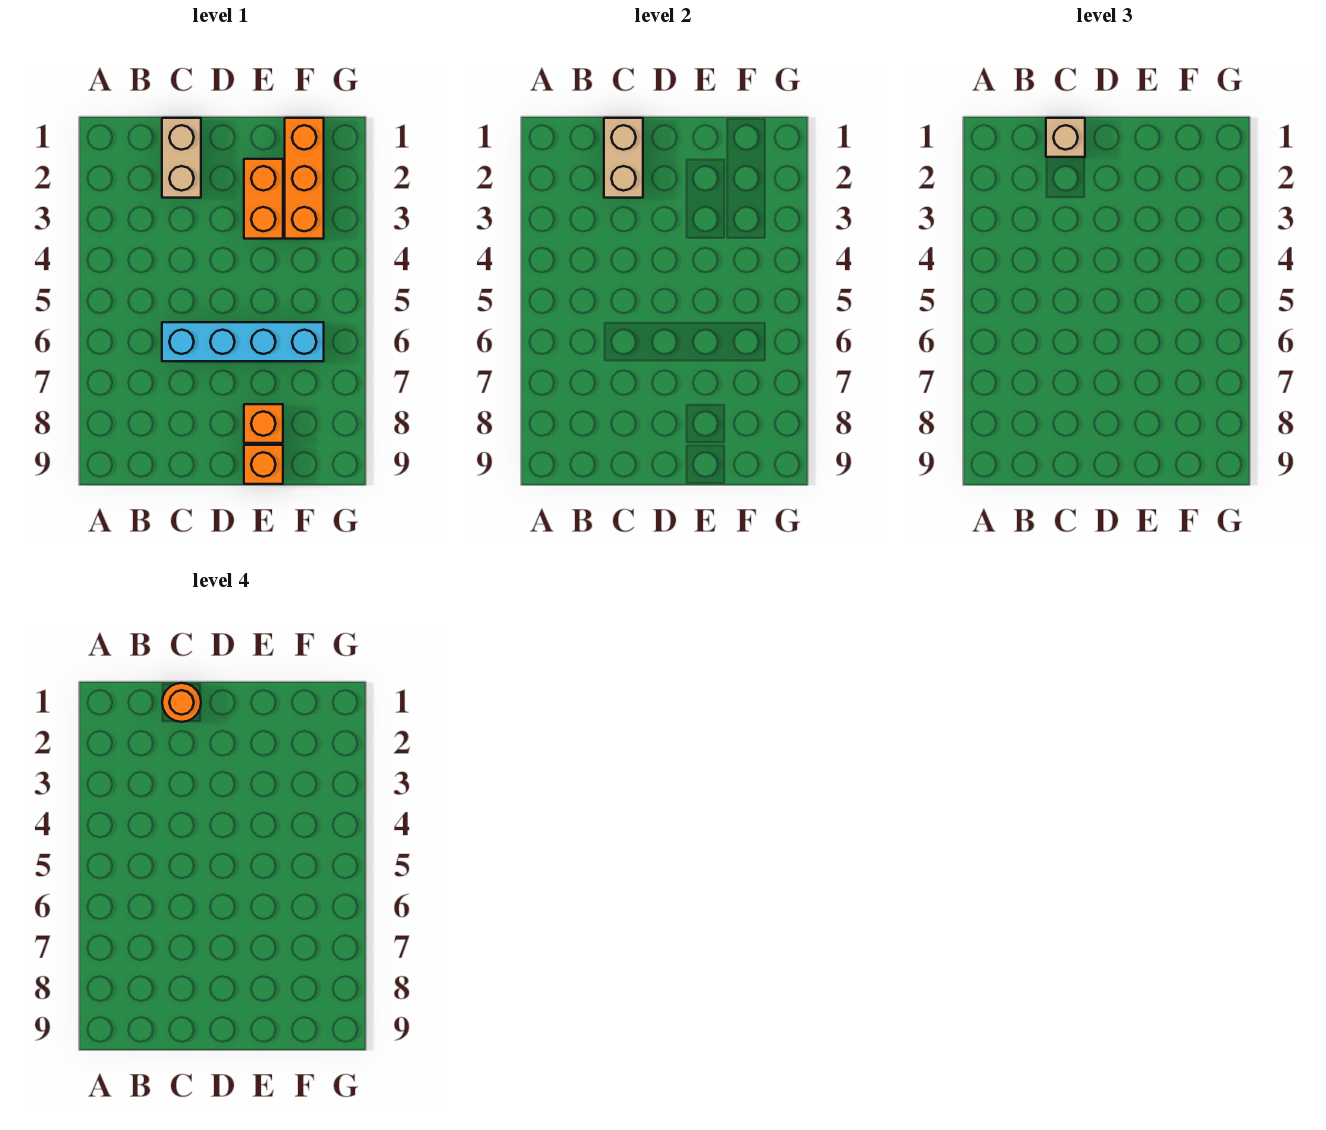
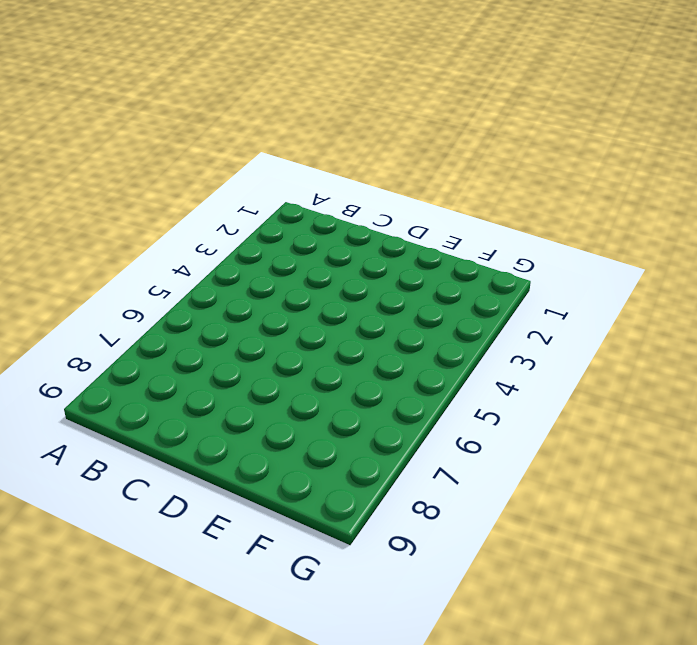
none -> tan brick C1:C2 level 1
none -> cyan brick C6:F6 level 1

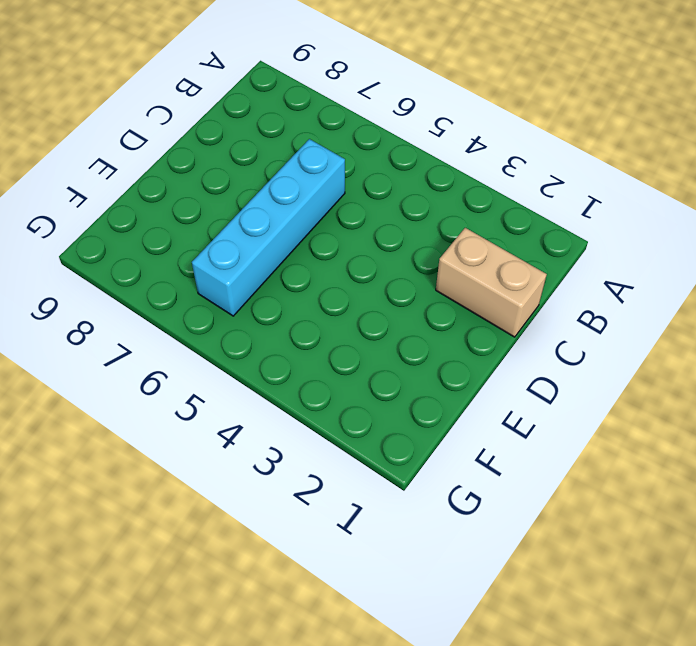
none -> orange brick E2:E3 level 1
none -> orange brick E8 level 1

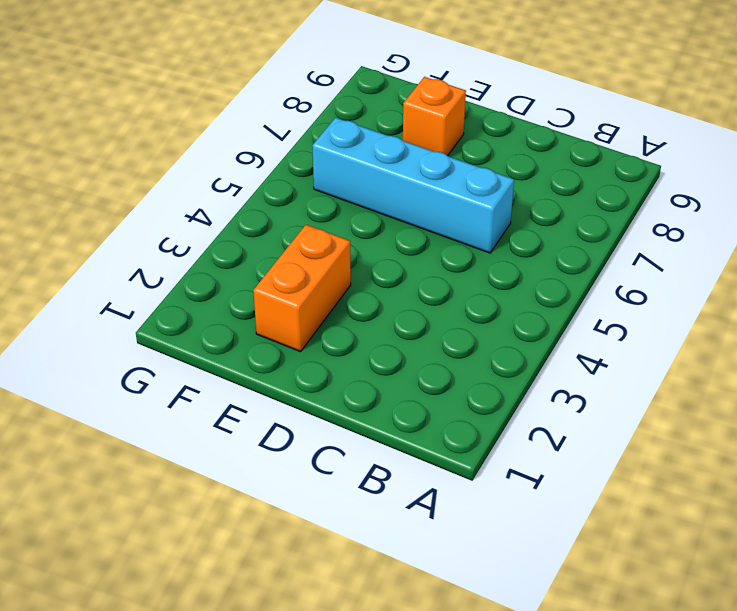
none -> tan brick C1:C2 level 1
none -> orange brick E9 level 1

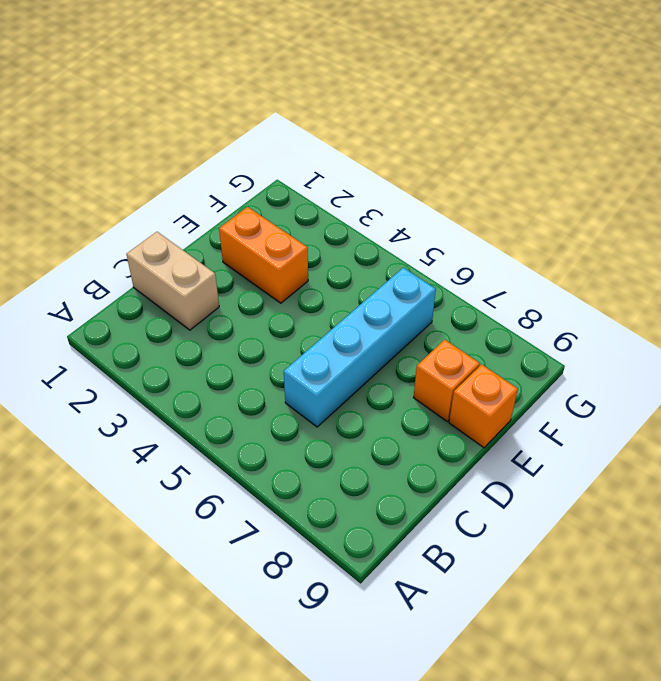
none -> orange brick F1:F3 level 1
none -> tan brick C1:C2 level 2

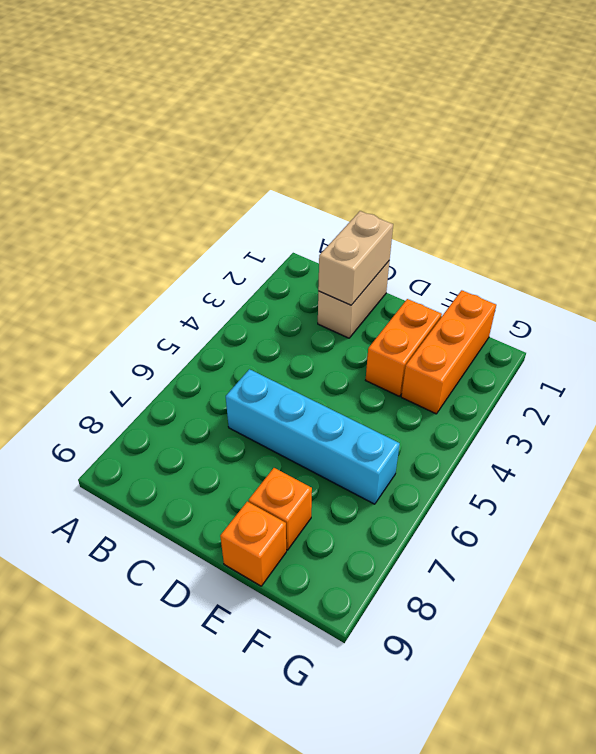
none -> tan brick C1 level 3
none -> orange round brick C1 level 4

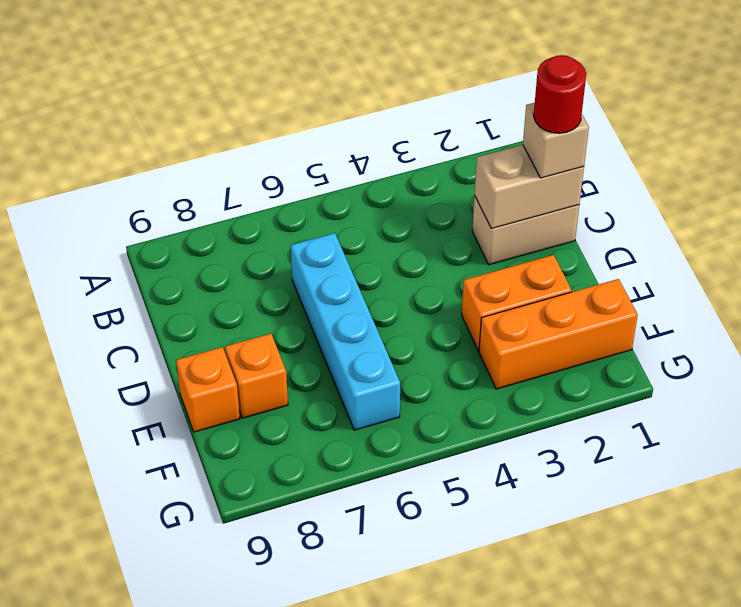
red round brick C1 level 4 -> orange round brick C1 level 4

